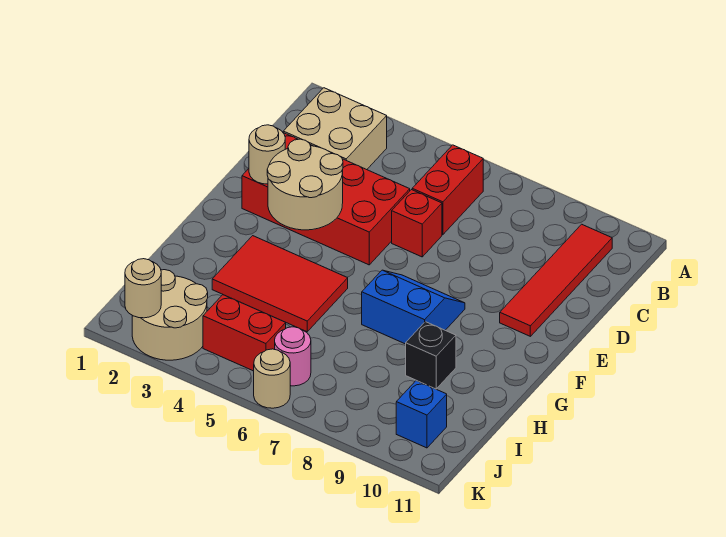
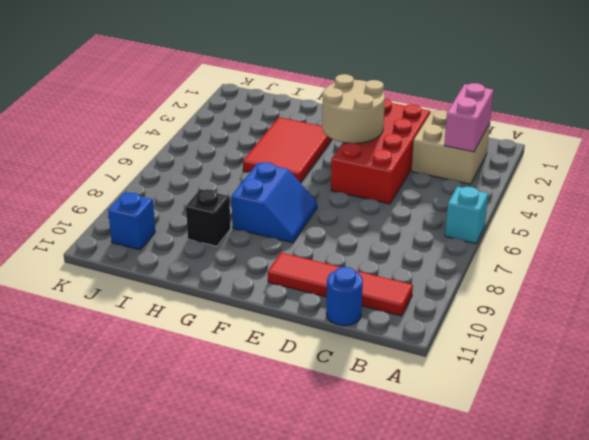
cyan brick A6 level 1 -> none
pink brick B2:B3 level 2 -> none
blue round brick C11 level 1 -> none
none -> red brick B6:C6 level 1
none -> red brick D6 level 1
none -> tan round brick J2:K3 level 1

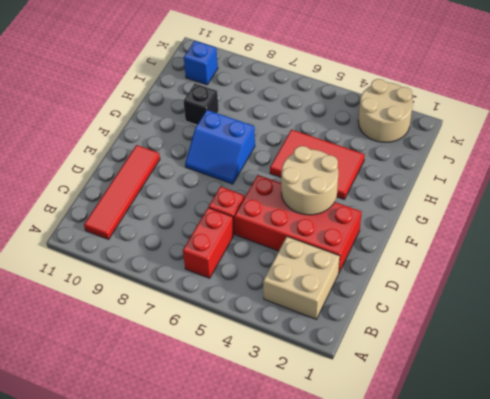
none -> red brick J4:J5 level 1
none -> pink round brick J6 level 1
none -> tan round brick K6 level 1

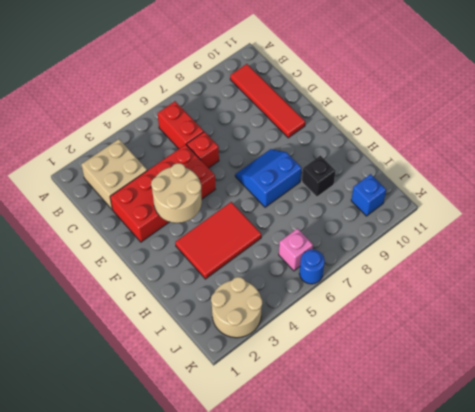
pink brick J6 level 1 -> pink round brick J6 level 1
blue round brick K6 level 1 -> tan round brick K6 level 1
none -> red brick J4:J5 level 1
none -> tan round brick E2 level 2
none -> tan round brick K2 level 2

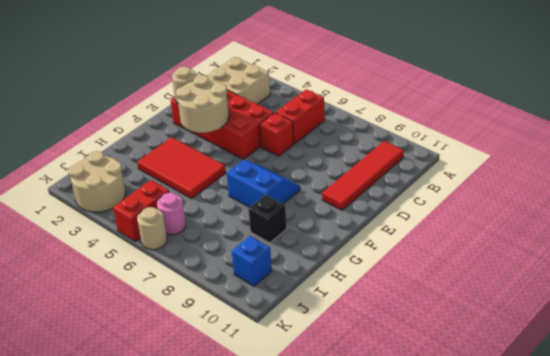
red brick J5:K5 level 1 -> red brick J4:J5 level 1
none -> tan round brick K2 level 2

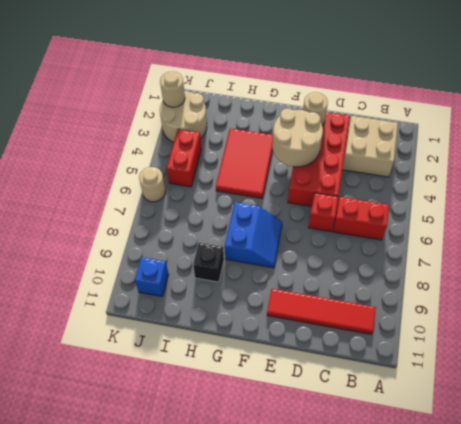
none -> pink round brick J6 level 1

